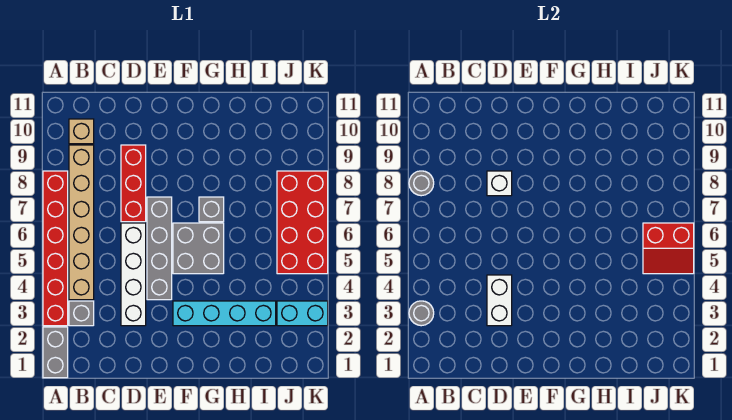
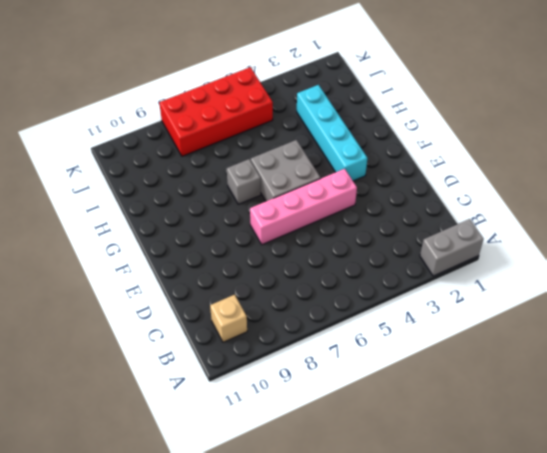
pink brick E4:E7 level 1 -> grey brick E4:E7 level 1
none -> red brick A3:A8 level 1
none -> grey brick B3 level 1
none -> tan brick B4:B9 level 1

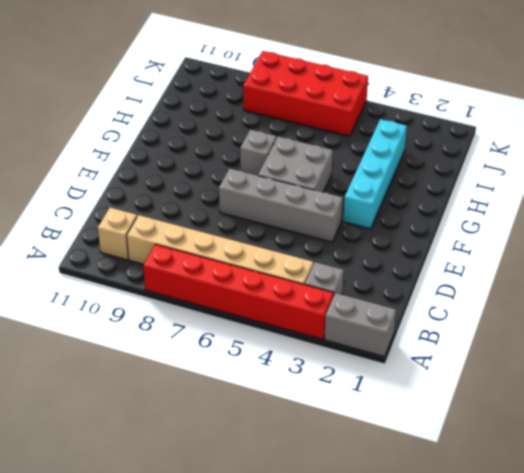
none -> white brick D3:D6 level 1
none -> red brick D7:D9 level 1
none -> cyan brick J3:K3 level 1

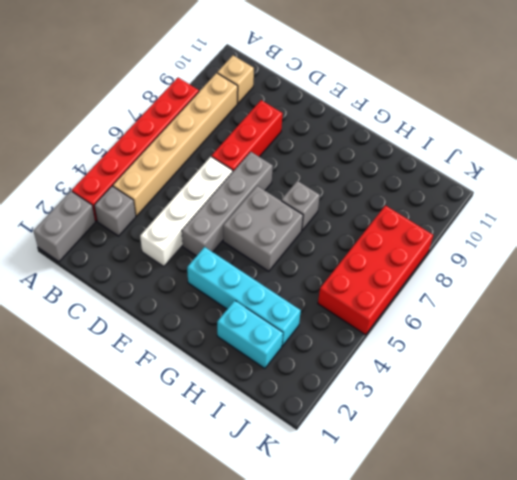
cyan brick H2:I2 level 1 -> cyan brick J3:K3 level 1
none -> grey round brick A3 level 2
none -> grey round brick A8 level 2
none -> white brick D3:D4 level 2

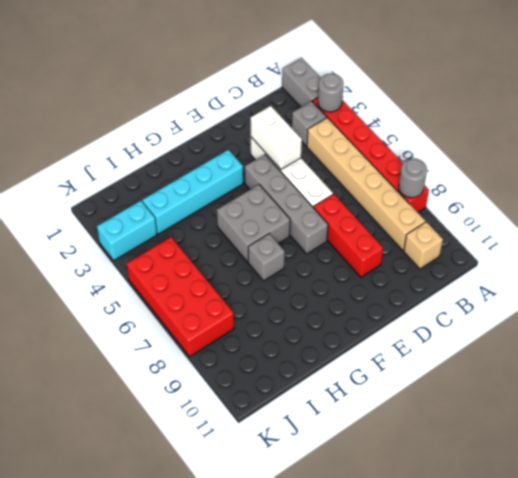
none -> white brick D8 level 2
none -> red slope J5:K6 level 2 top 6

